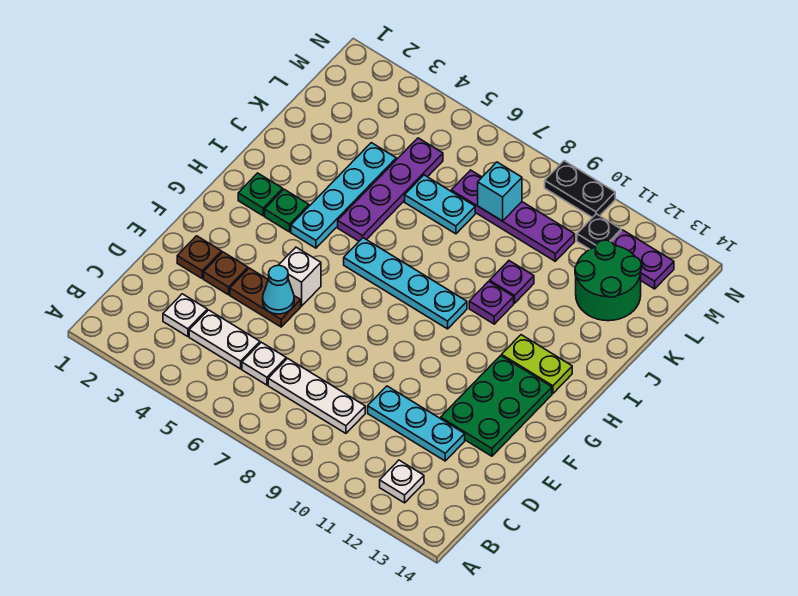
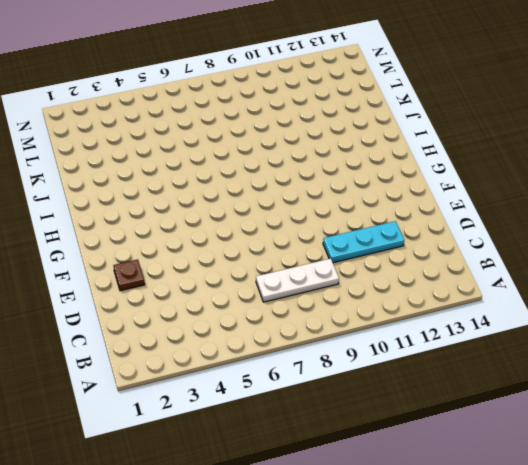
none -> white plate B12 level 1
none -> white plate C3 level 1
none -> white plate C4:C5 level 1

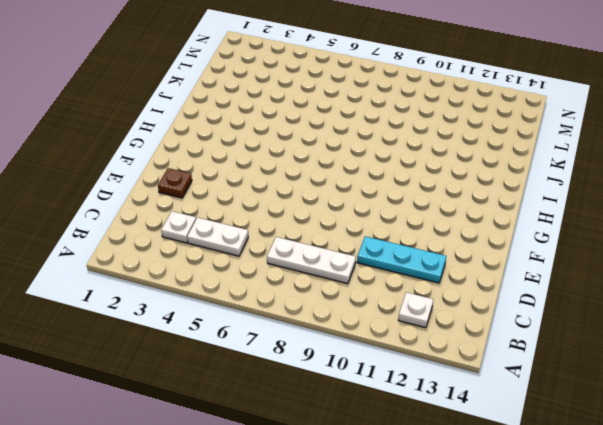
none -> white plate C6 level 1
none -> brown plate E3 level 1
none -> brown plate E4:E5 level 1

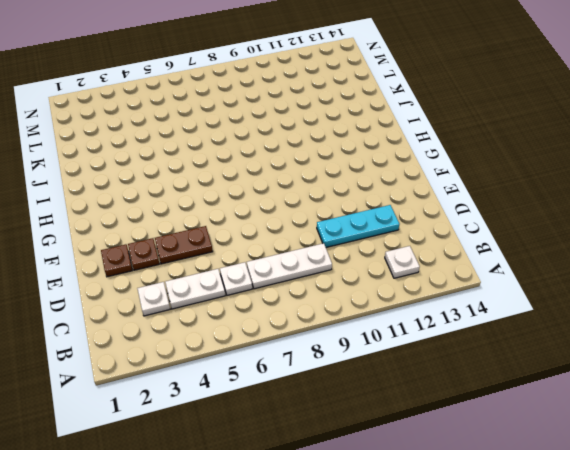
none -> green plate E12:G13 level 1
none -> white brick F5 level 1
none -> green plate H2 level 1

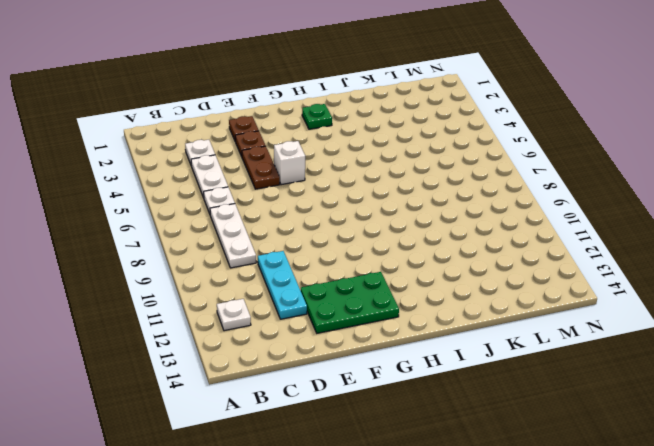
none -> green plate H3 level 1
none -> cyan plate H4:K4 level 1
none -> cyan plate H6:H9 level 1

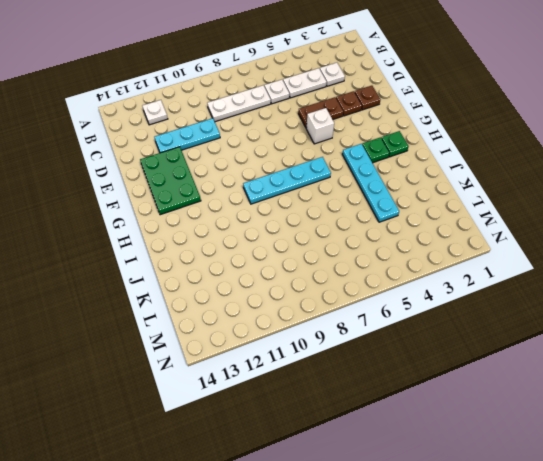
none -> lime plate H12:H13 level 1
none -> purple plate I5:L5 level 1
none -> purple plate I10 level 1

